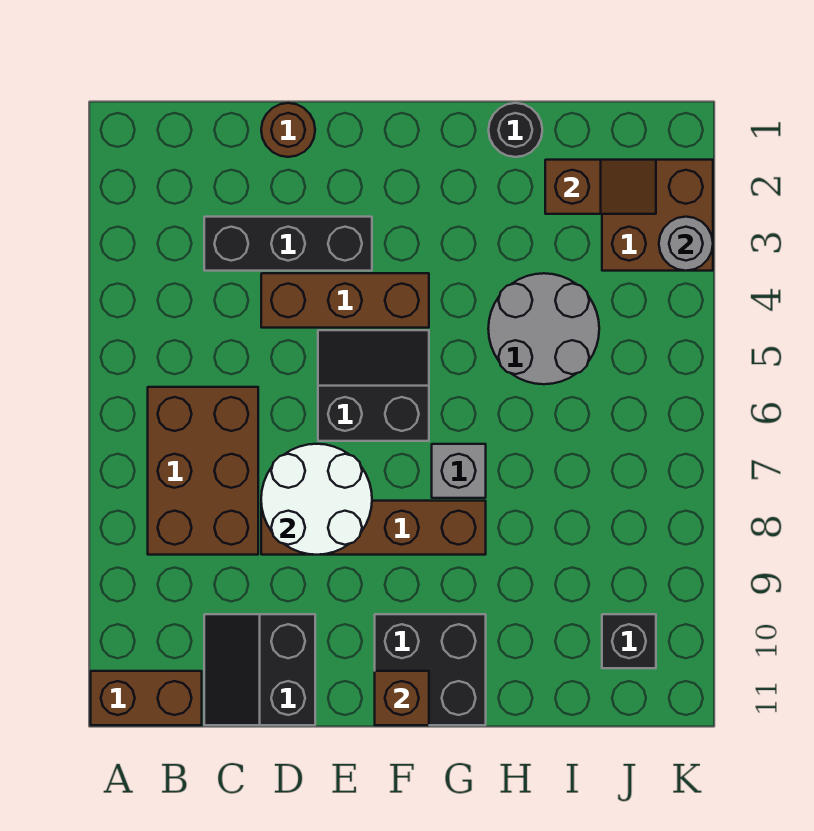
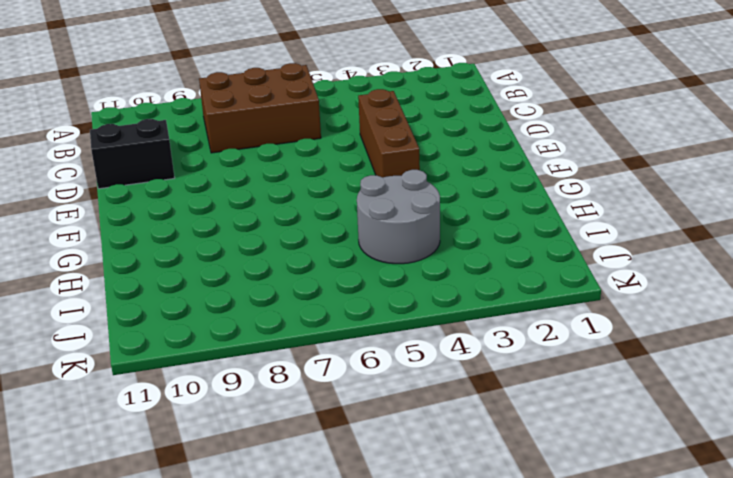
none -> brown brick A11:B11 level 1
none -> black brick C3:E3 level 1
none -> brown round brick D1 level 1

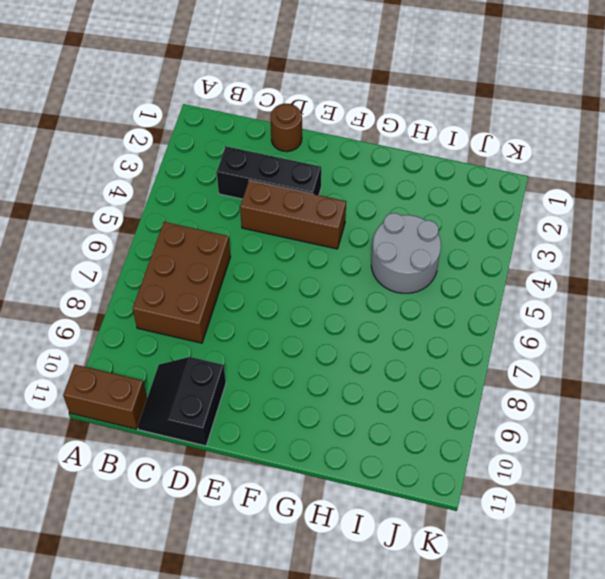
none -> brown brick D8:G8 level 1
none -> black slope E5:F6 level 1 top 6
none -> black brick F10:G11 level 1

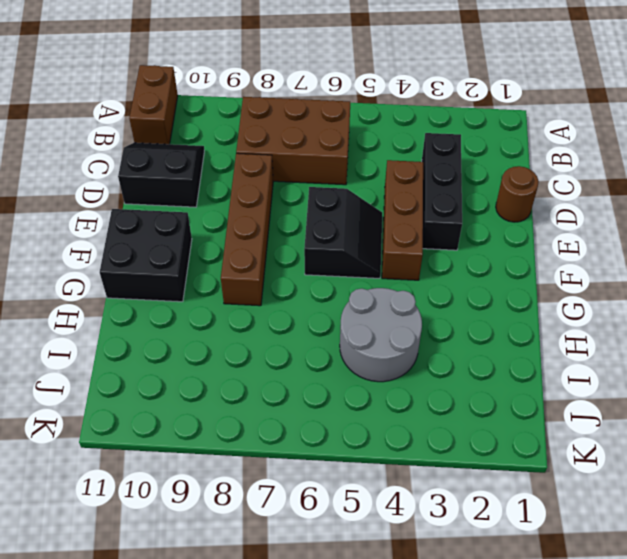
none -> grey brick G7 level 1
none -> black round brick H1 level 1
none -> brown brick J2:K3 level 1

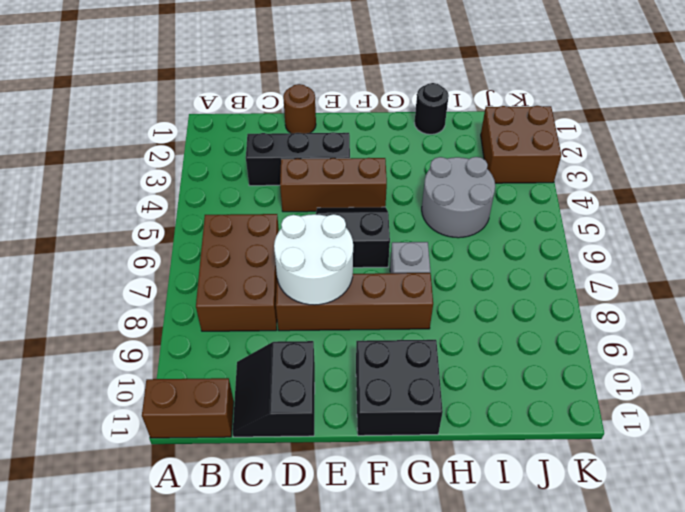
none -> black brick J10 level 1
none -> brown brick F11 level 2
none -> brown slope I2:J2 level 2 top I

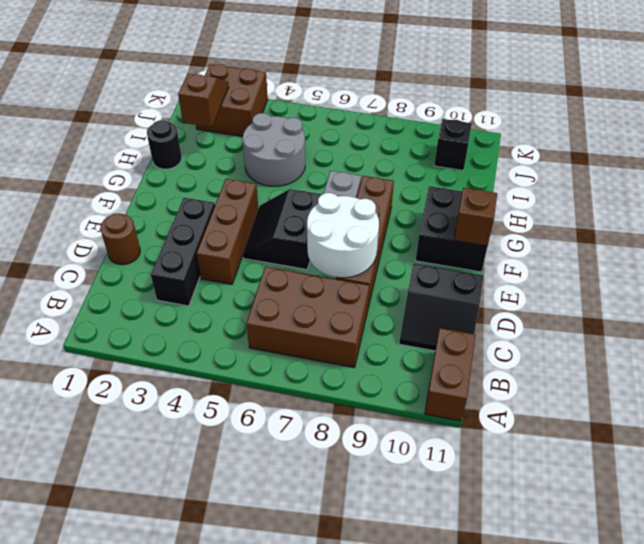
none -> grey round brick K3 level 2

